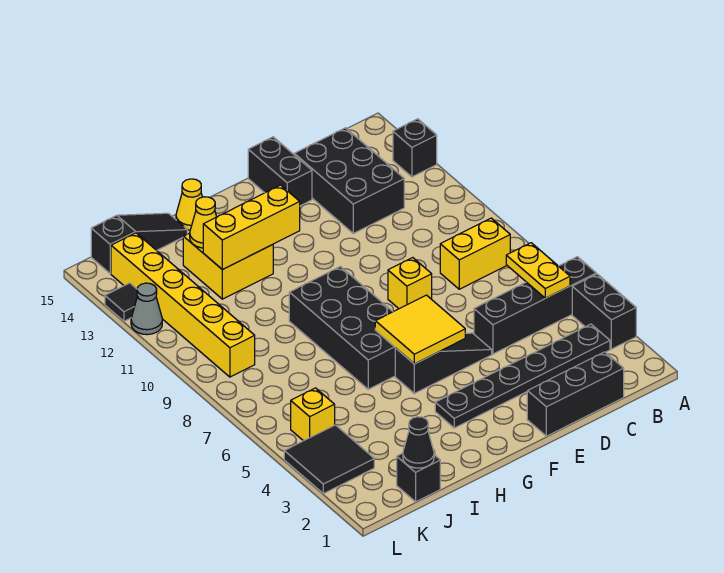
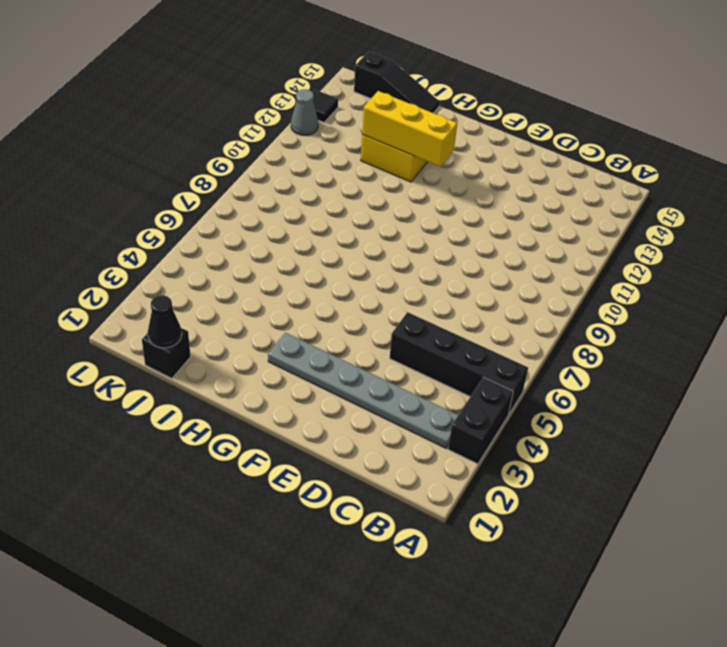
grey plate B3:G3 level 1 -> black plate B3:G3 level 1
none -> black brick A13 level 1
none -> yellow brick B8:C8 level 1
none -> black brick C1:E1 level 1

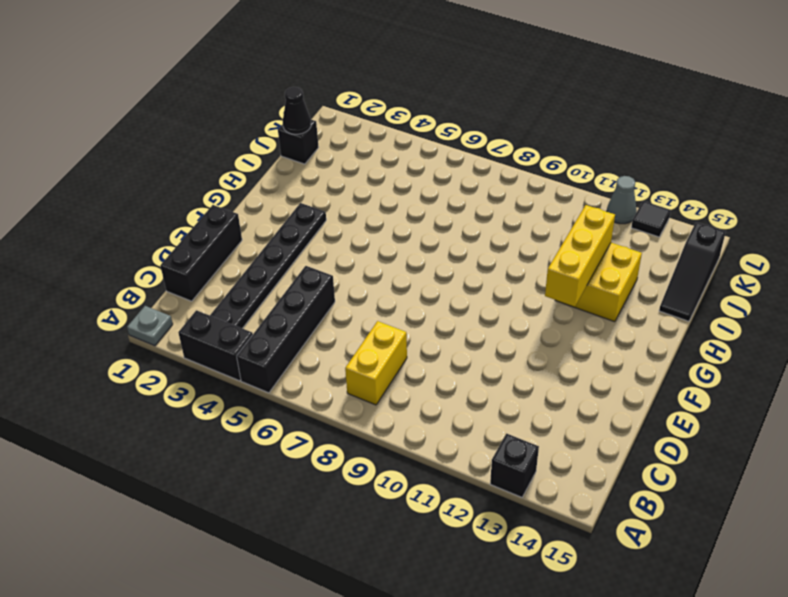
grey plate A1 level 1 -> none
none -> black brick C12:D14 level 1
none -> black slope E5:G5 level 1 top G
none -> yellow brick E8 level 1

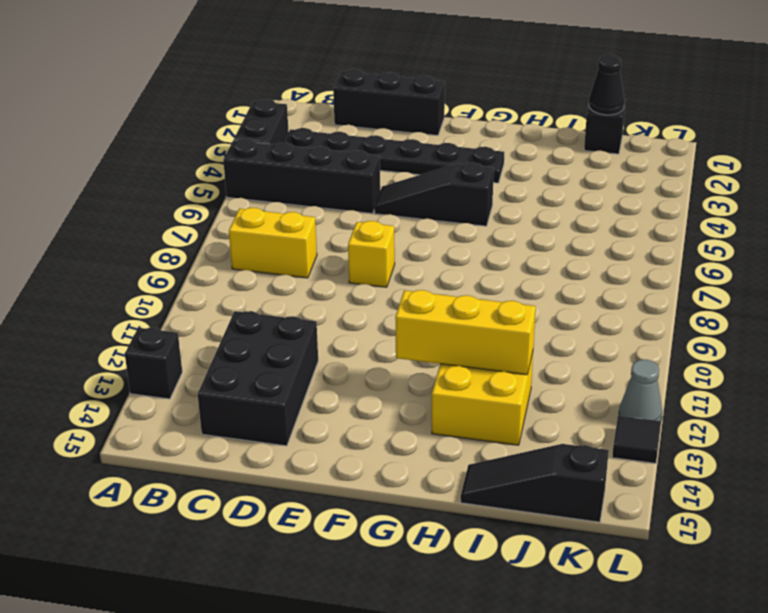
none -> black brick E14:E15 level 1
none -> black brick G6:H9 level 1
none -> yellow cone H15 level 1

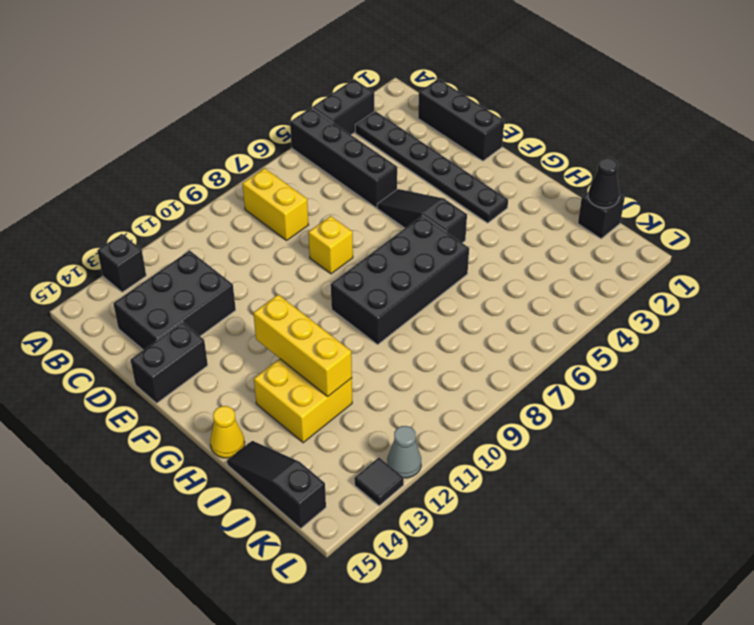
none -> black tile K3:L4 level 1
none -> yellow brick K5 level 1
none -> yellow brick K9:K14 level 1

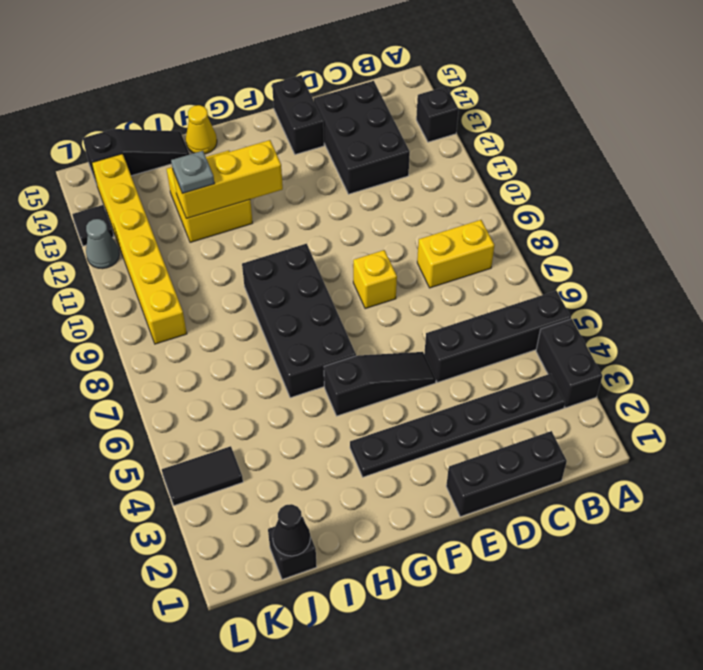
grey plate I12 level 3 -> none
black tile K4:L4 level 1 -> black tile K3:L4 level 1
none -> yellow brick K5 level 1
none -> yellow plate B5:B6 level 2
none -> yellow tile F5:G6 level 2

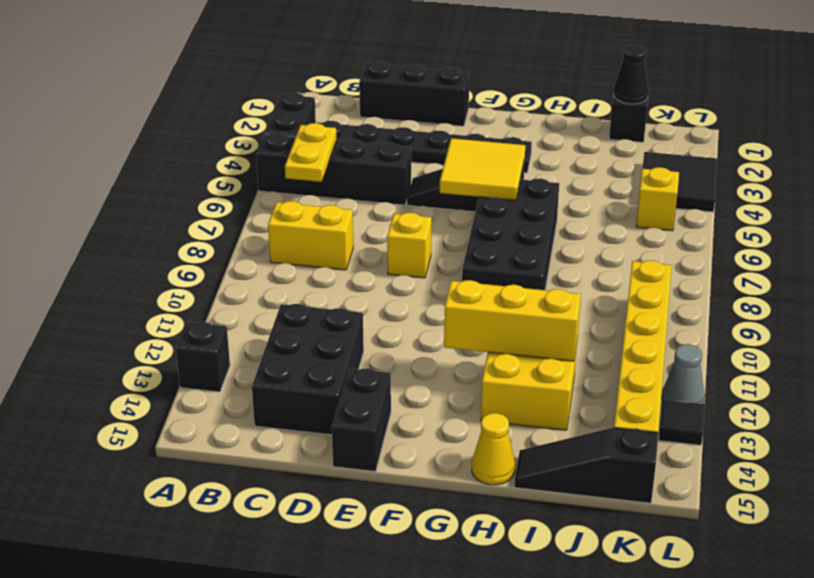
none -> yellow cone I13 level 2

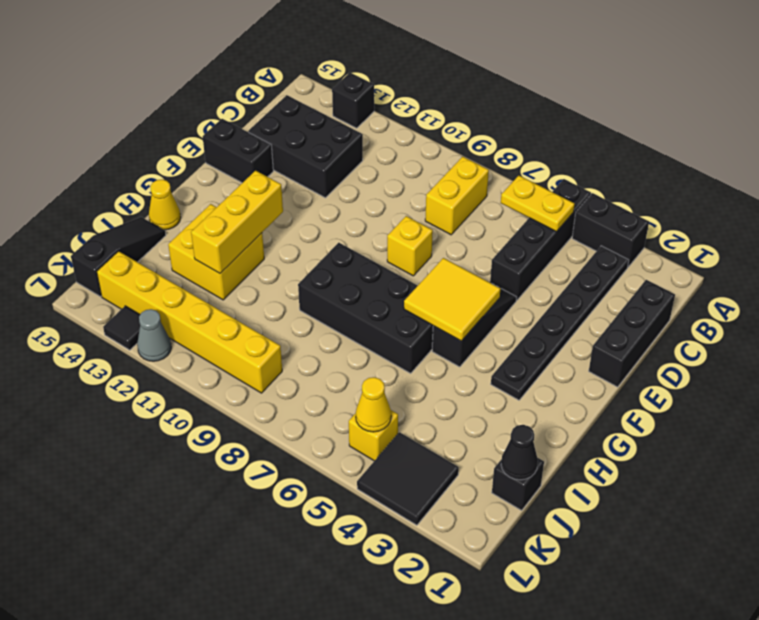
yellow cone K5 level 2 -> yellow cone I13 level 2

